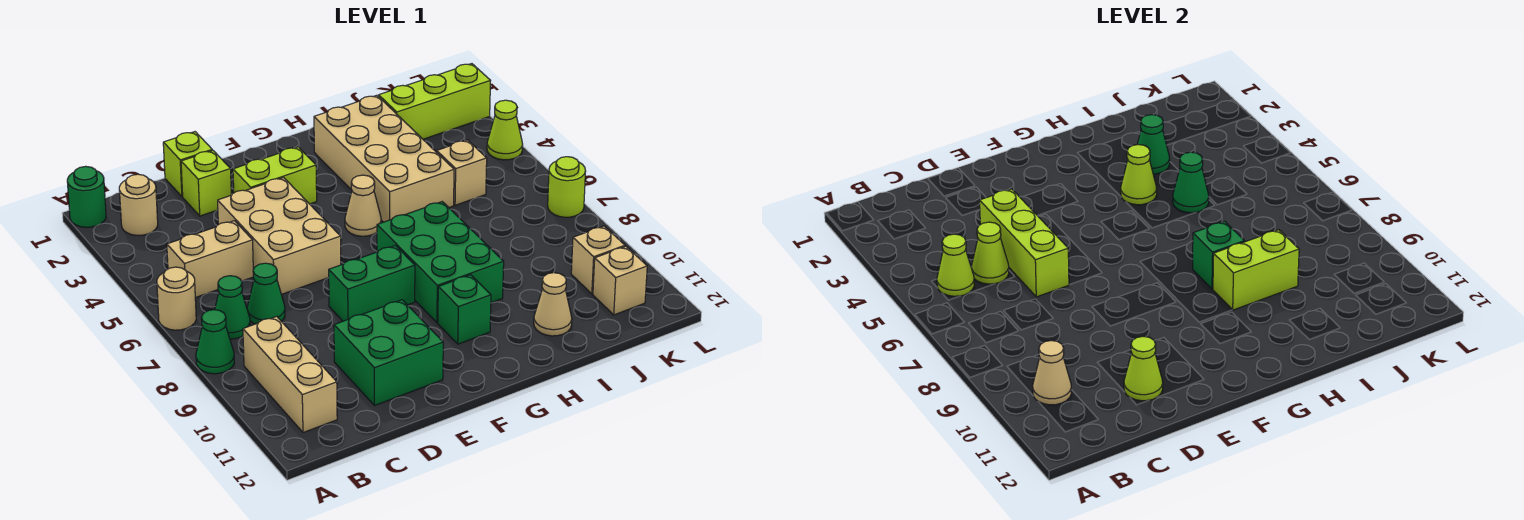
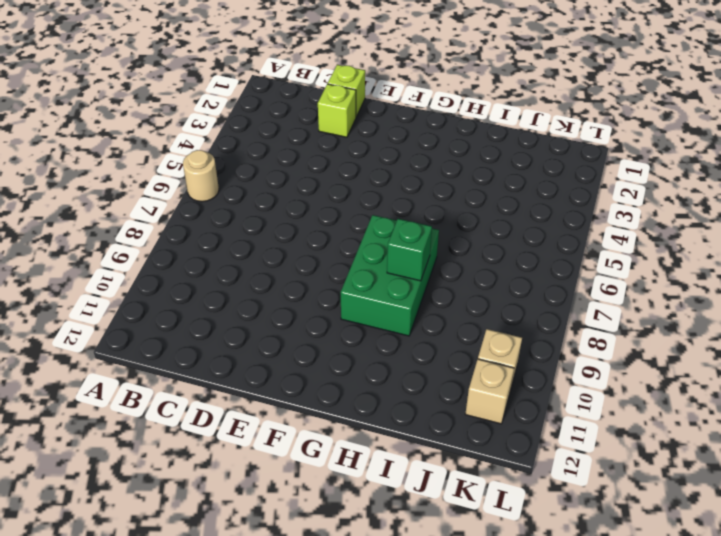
none -> green round brick A1 level 1
none -> green cone A8 level 1
none -> tan round brick B2 level 1
none -> tan brick B5:C5 level 1

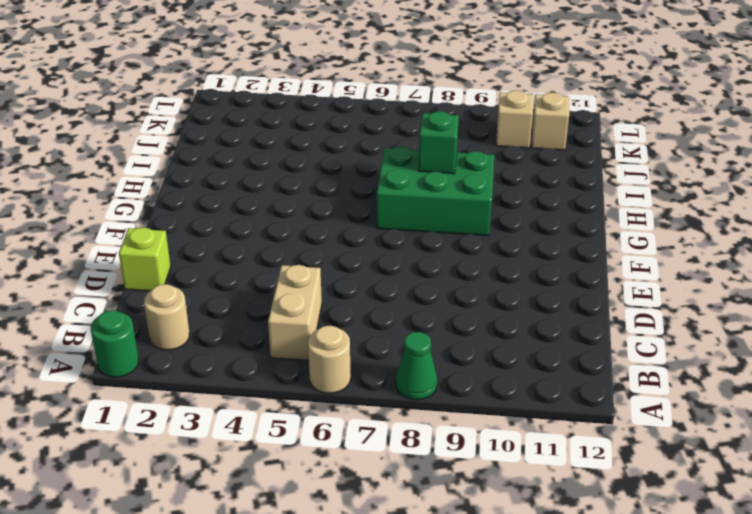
none -> green cone B7 level 1
none -> tan brick B9:B11 level 1
none -> green cone C7 level 1
none -> lime brick D2 level 1

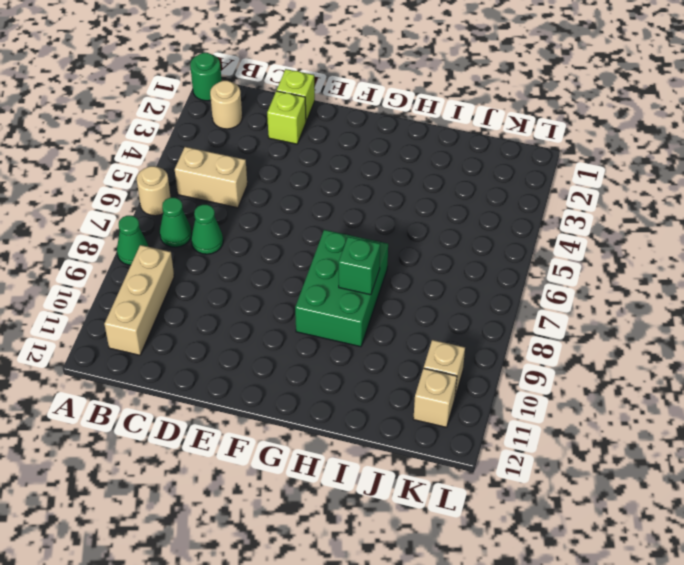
none -> tan brick D4:E6 level 1
none -> green brick D10:E11 level 1
none -> lime brick E3:F3 level 1
none -> green brick E8:F8 level 1

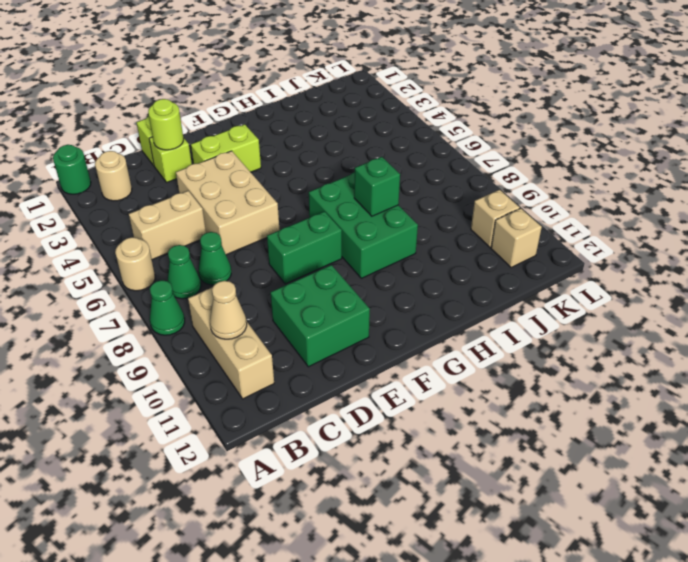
lime round brick D2 level 2 -> lime round brick L7 level 1
none -> tan cone G5 level 1
none -> green brick G10 level 1
none -> tan brick H2:I5 level 1
none -> tan cone I11 level 1

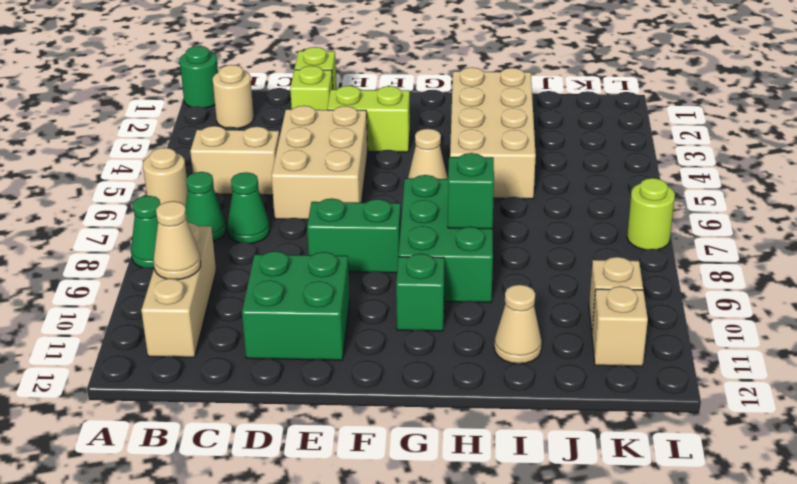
none -> lime brick J2:L2 level 1
none -> tan brick J5 level 1
none -> lime cone L4 level 1
none -> lime cone B5 level 2

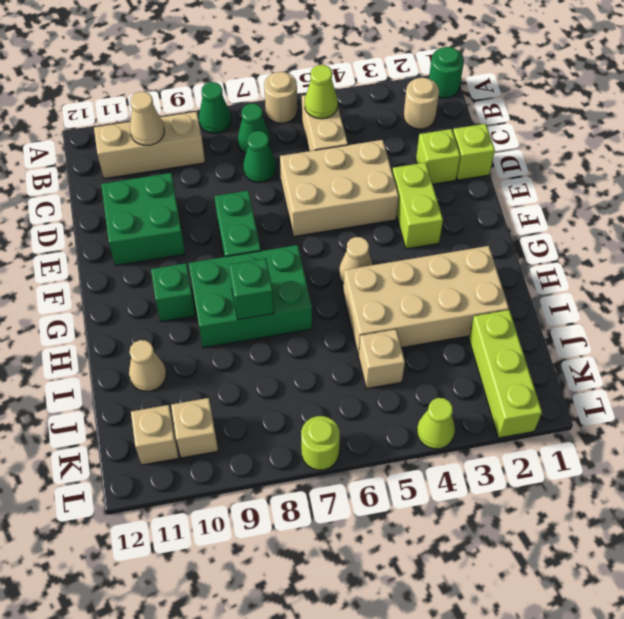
none -> lime cone C5 level 2
none -> lime brick D4:D6 level 2
none -> lime cone D11 level 2
none -> lime cone H4 level 2

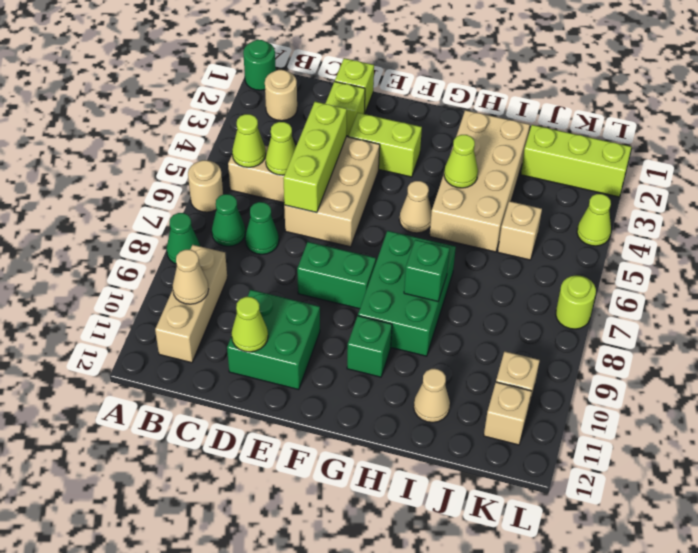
none -> lime brick H9:I9 level 2
none -> green cone I3 level 2
none -> green cone I5 level 2

